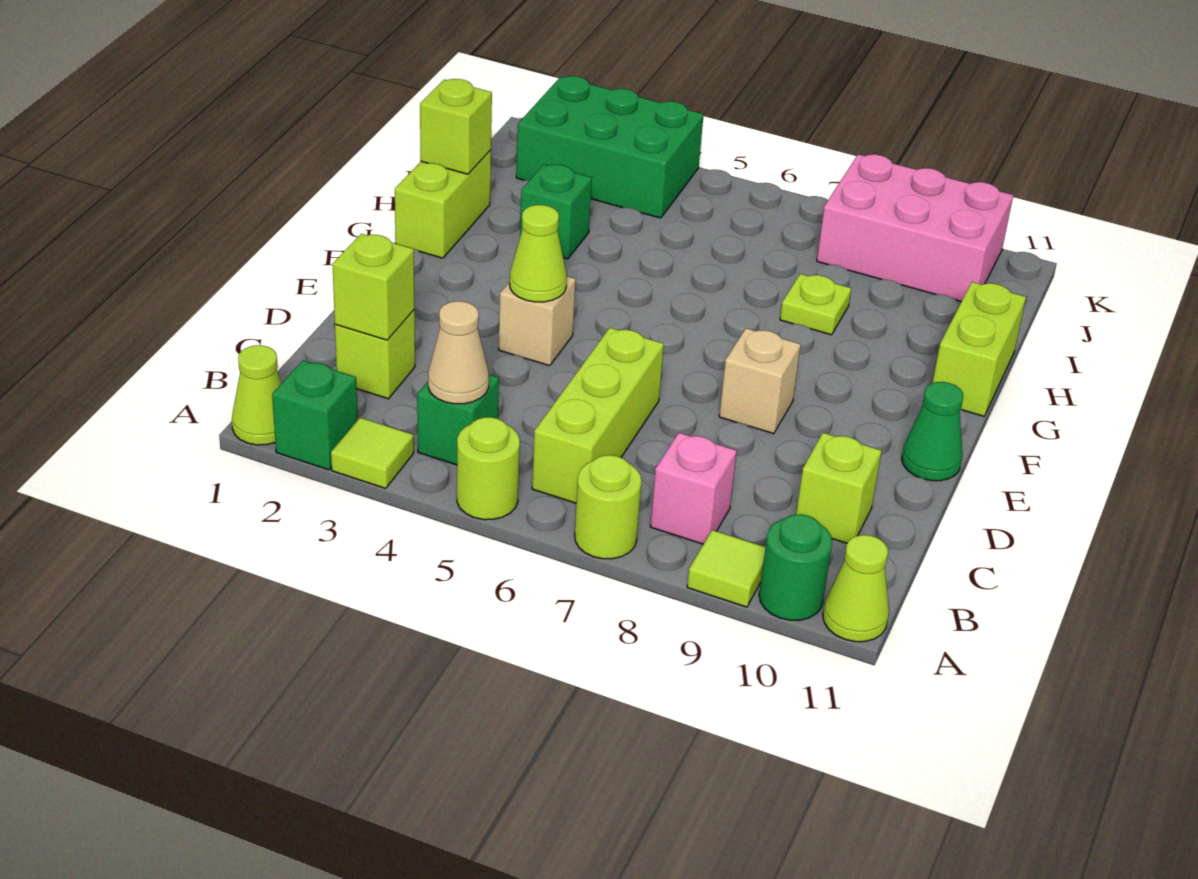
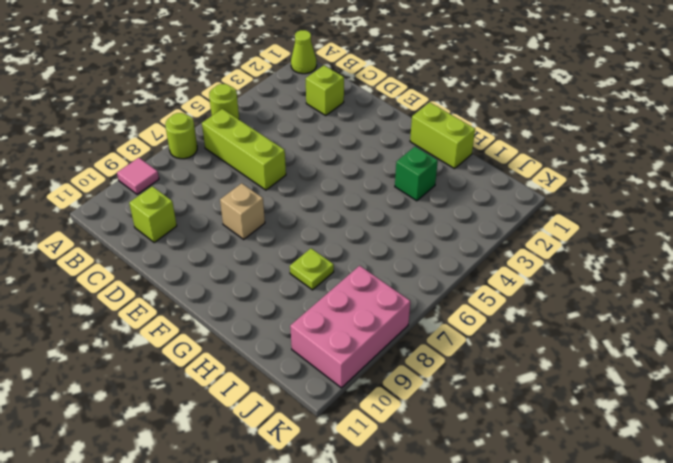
pink tile A9 level 1 -> lime tile A9 level 1
none -> green brick A2 level 1
none -> lime tile A3 level 1
none -> green round brick A10 level 1

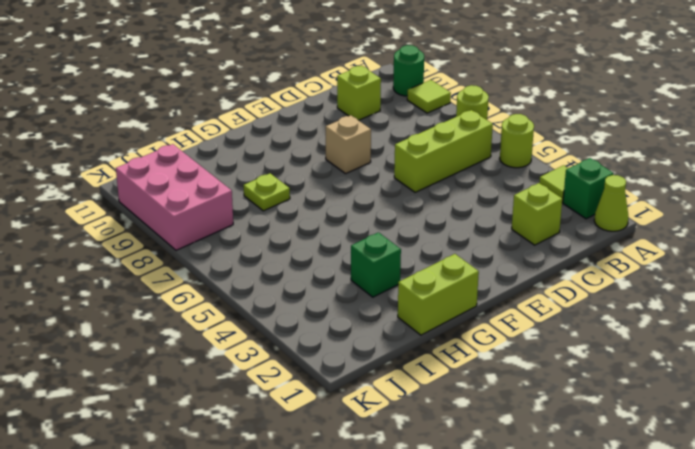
none -> lime cone A11 level 1
none -> green brick B4 level 1
none -> pink brick B8 level 1

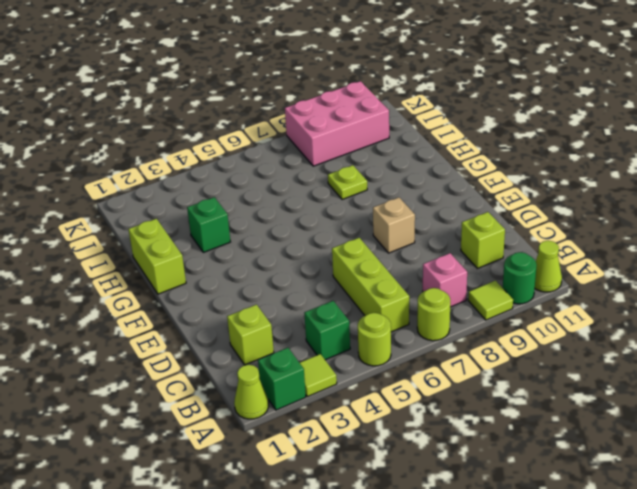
none -> tan brick E4 level 1
none -> green cone E11 level 1
none -> lime brick G11:H11 level 1

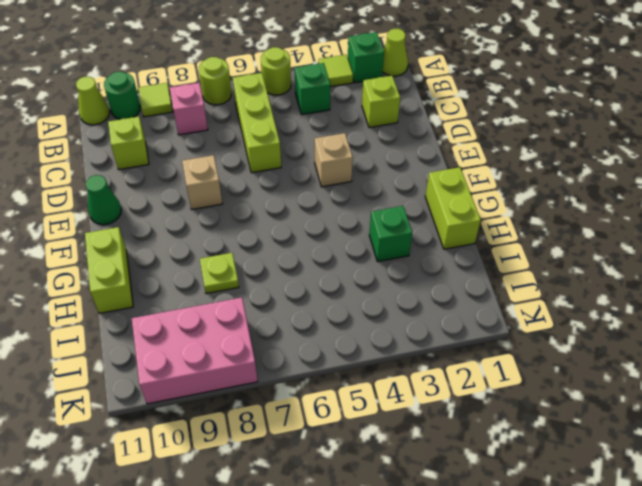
none -> green brick J2:K4 level 1
none -> tan cone B4 level 2
none -> lime brick C2 level 2

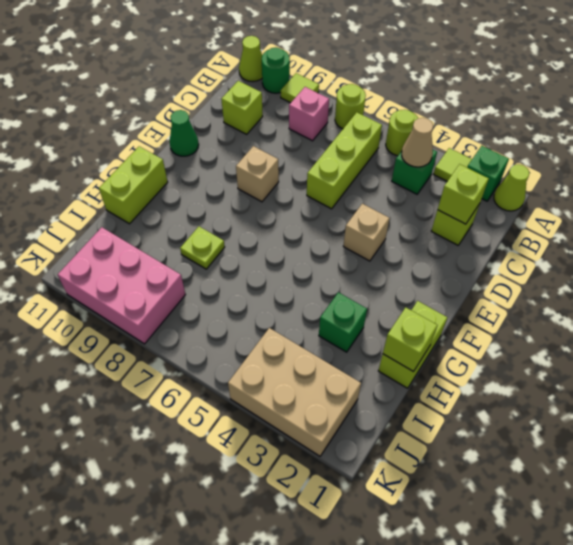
tan brick J2:K4 level 1 -> green brick J2:K4 level 1
none -> lime cone E4 level 2

